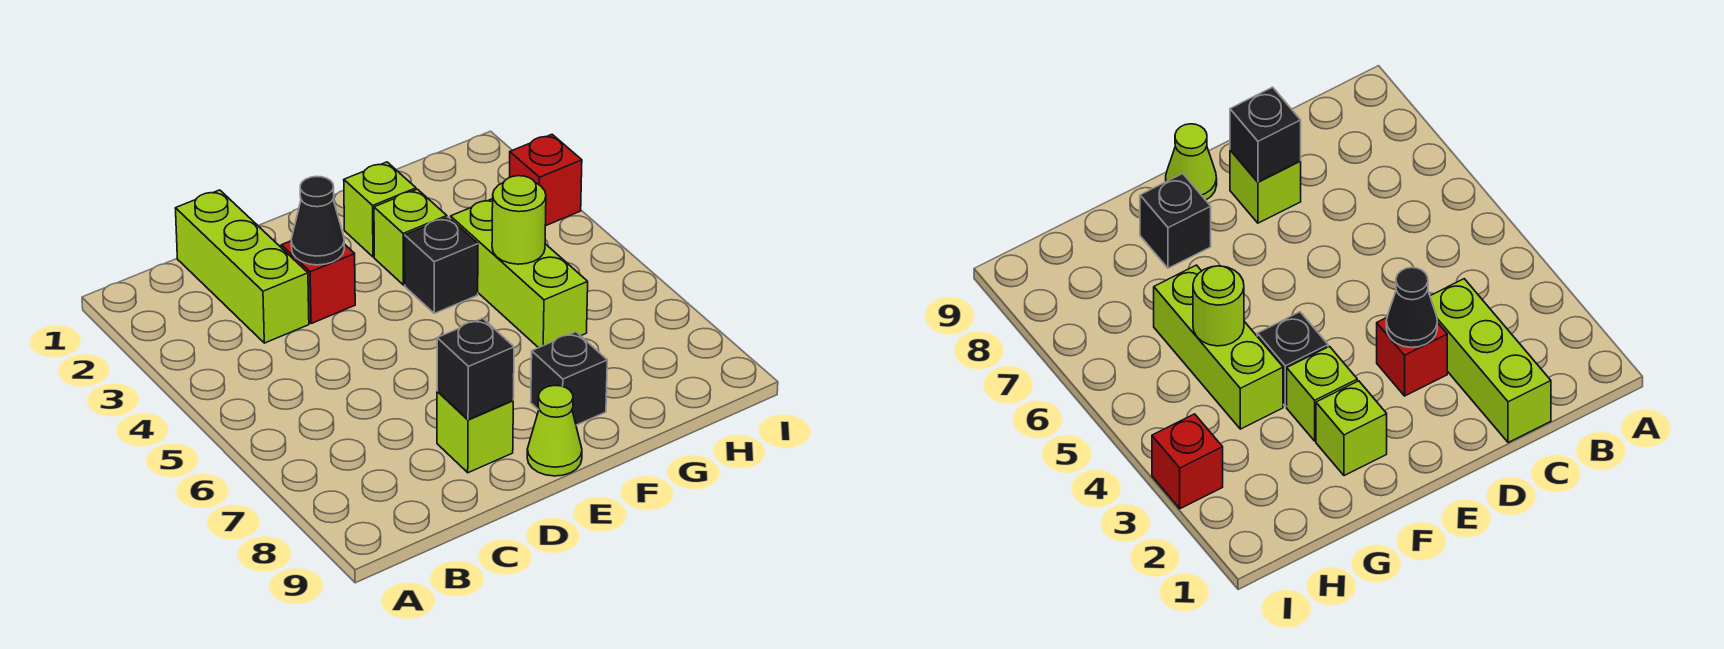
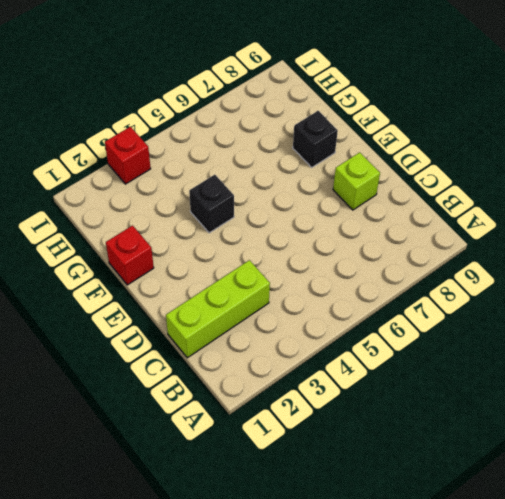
red brick F1 level 1 -> red brick D3 level 1
none -> lime cone E9 level 1
none -> lime brick F2 level 1
none -> lime brick F3 level 1

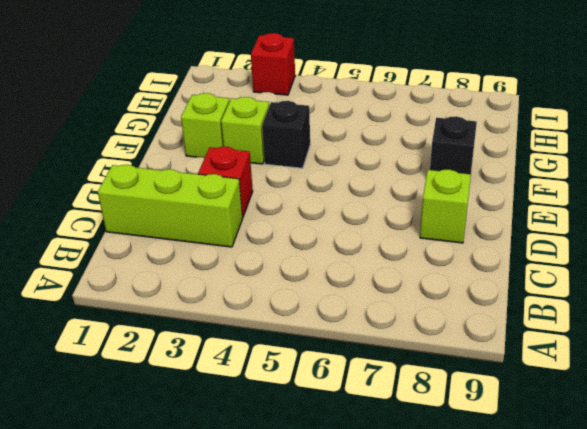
none -> lime cone E9 level 1
none -> lime brick G4:G6 level 1
none -> black cone D3 level 2

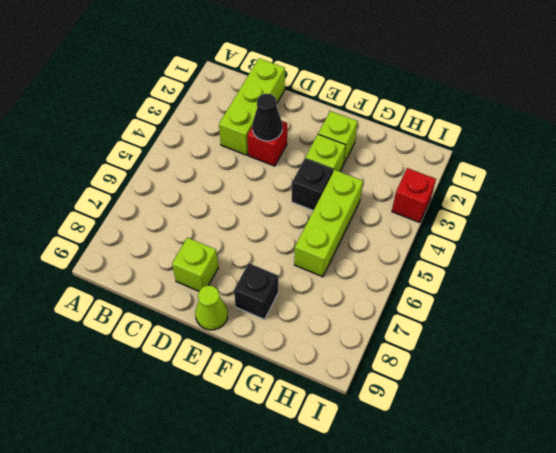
none -> black brick D8 level 2
none -> lime round brick G5 level 2

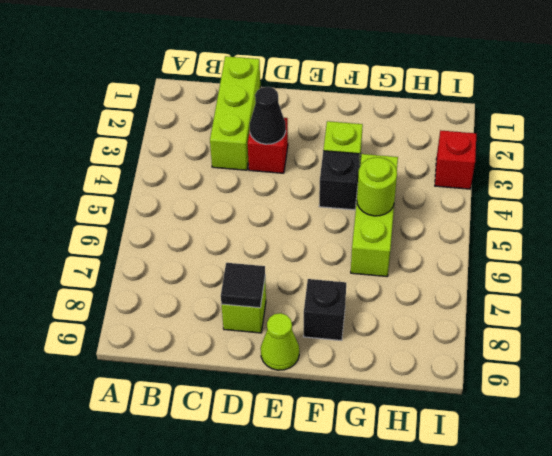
black tile D8 level 2 -> black brick D8 level 2
none -> lime brick F2 level 1

